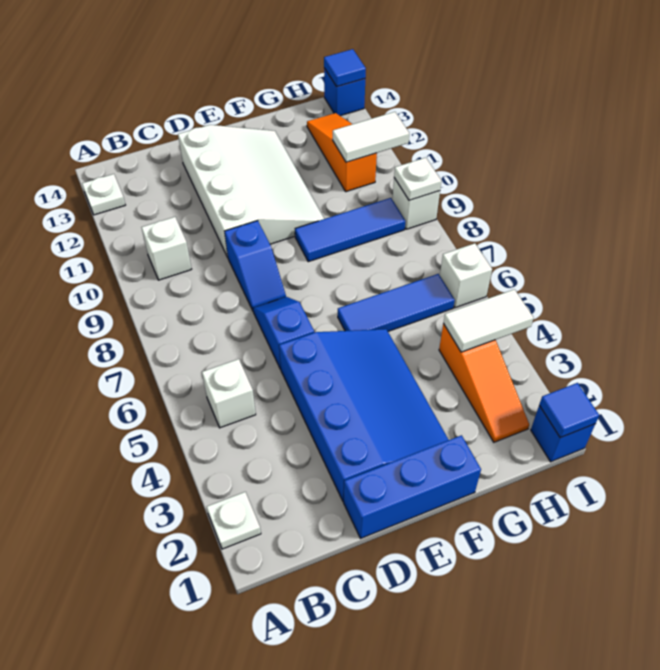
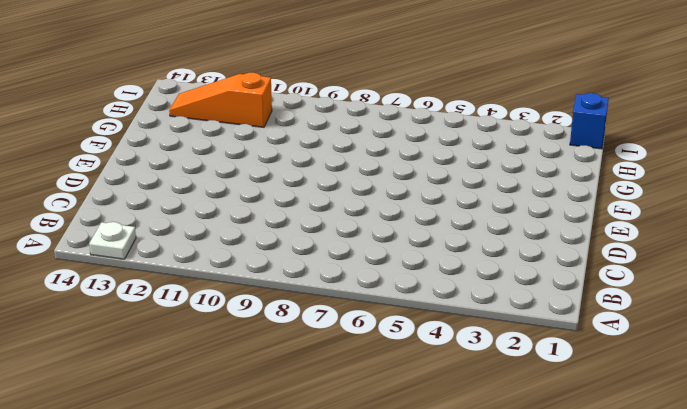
none -> white plate A2 level 1
none -> white brick B5 level 1
none -> white brick B10 level 1

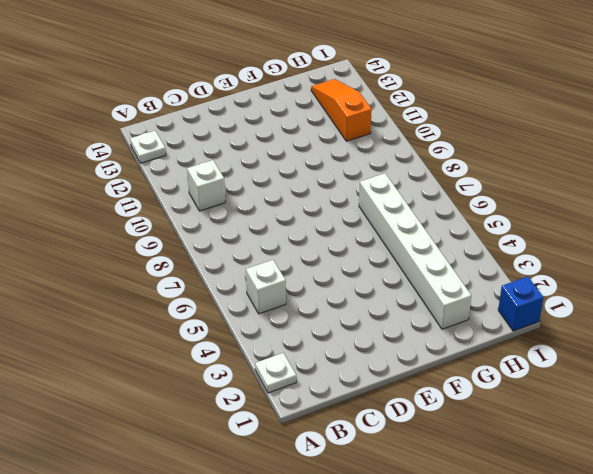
white brick G2:G7 level 1 -> blue tile F6:H6 level 1
none -> blue brick D1:F1 level 1
none -> blue slope D2:F5 level 1 top D
none -> blue slope D6:D7 level 1 top 6

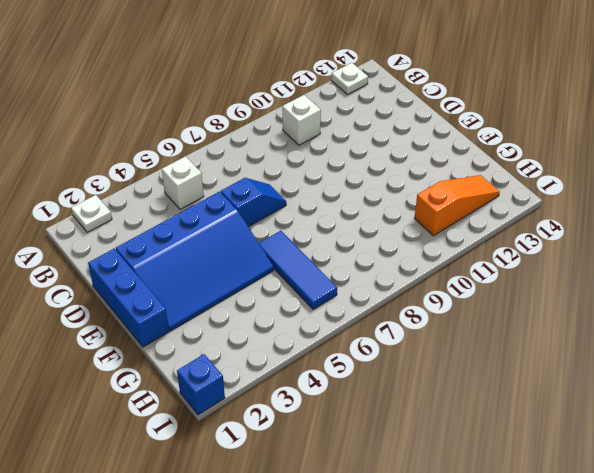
none -> blue slope D8:D9 level 1 top 9
none -> white slope D10:F13 level 1 top D
none -> blue tile F9:H9 level 1

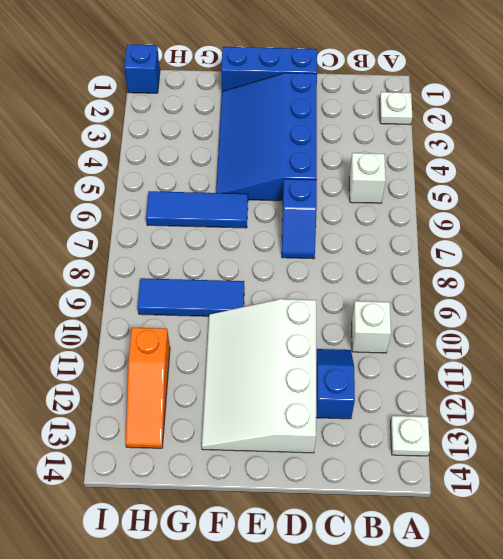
blue slope C11:C12 level 1 top 12 -> blue slope D8:D9 level 1 top 9
none -> orange slope H2:H4 level 1 top 4
none -> white brick I6 level 1
none -> white brick I9 level 1

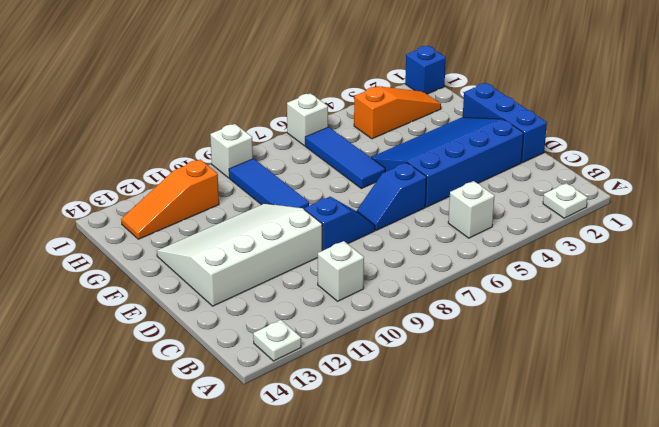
none -> blue brick I14 level 1
none -> white tile H4:I4 level 2
none -> white tile H11:I11 level 2

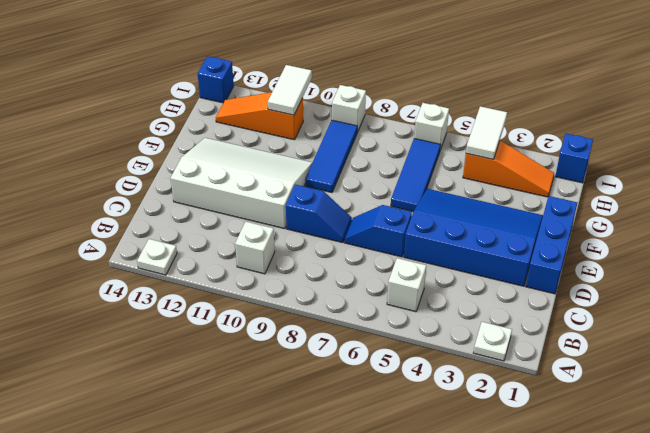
none -> blue tile I1 level 2
none -> white plate I9 level 2
none -> blue tile I14 level 2

